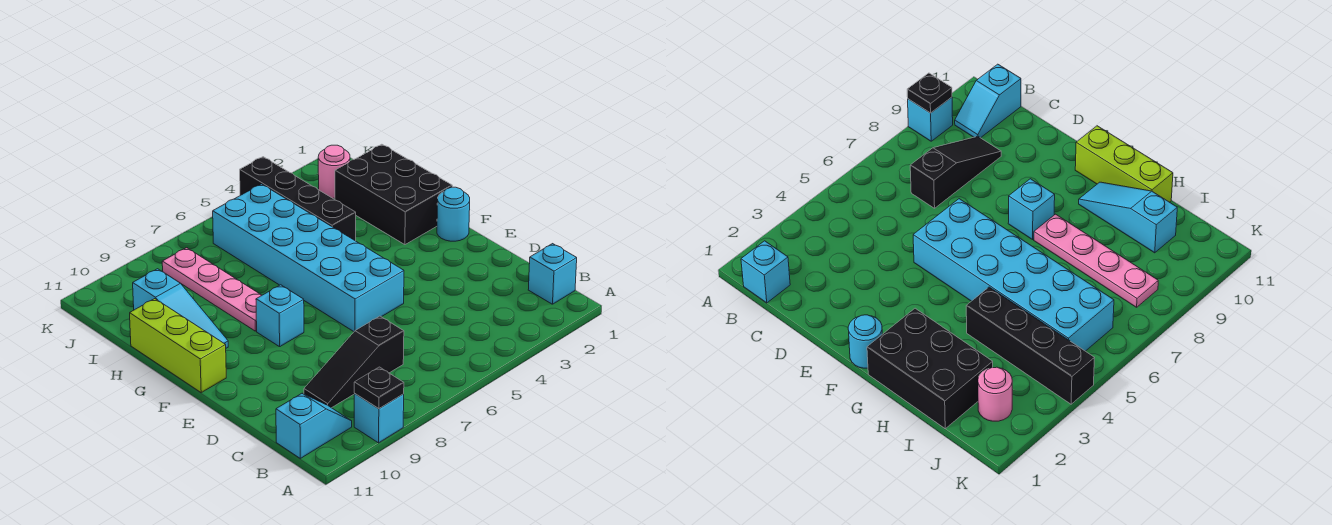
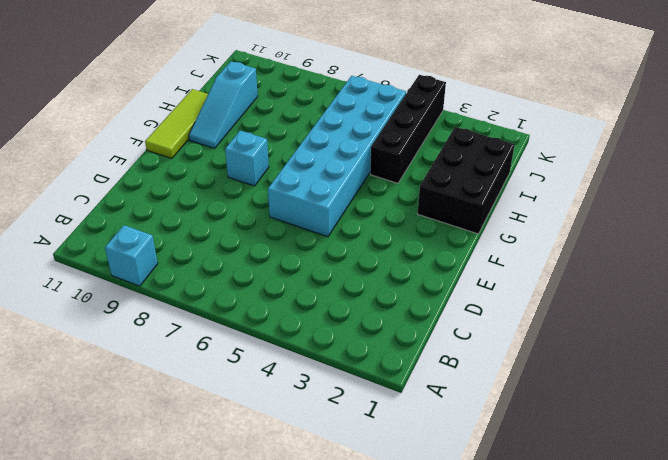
lime tile F11:H11 level 1 -> lime brick F11:H11 level 1
none -> cyan brick B1 level 1
none -> cyan slope B10:B11 level 1 top 11
none -> black slope C7:C9 level 1 top 7

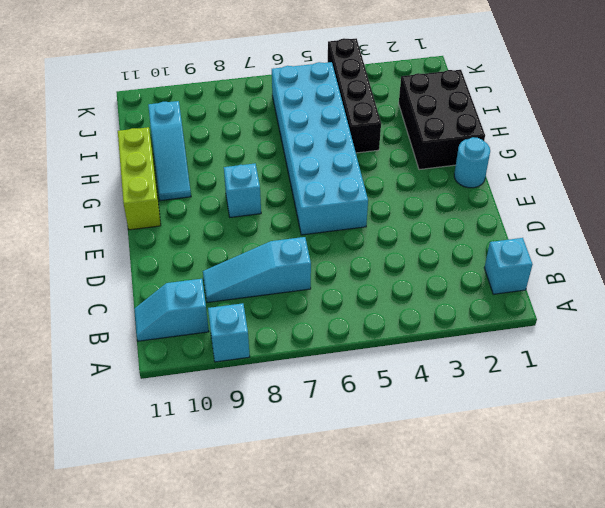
cyan slope B10:B11 level 1 top 10 -> cyan slope B10:B11 level 1 top 11
cyan slope C7:C9 level 1 top 7 -> black slope C7:C9 level 1 top 7
none -> pink plate G8:J8 level 1
none -> pink round brick J2 level 1
none -> black plate A9 level 2

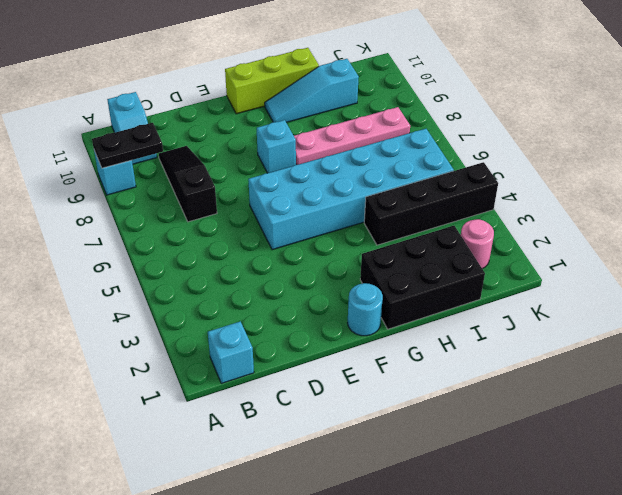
black plate A9:B9 level 2 -> black plate A9 level 2

